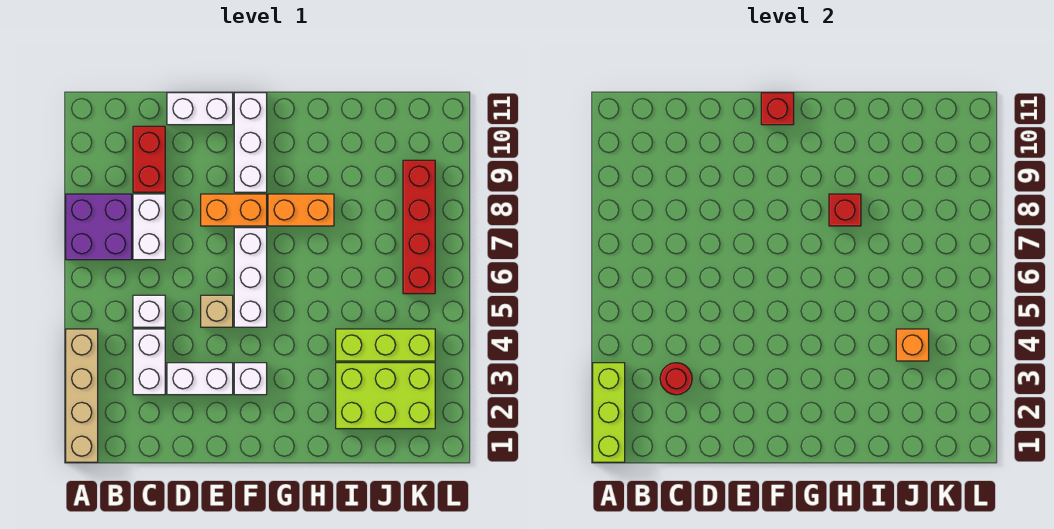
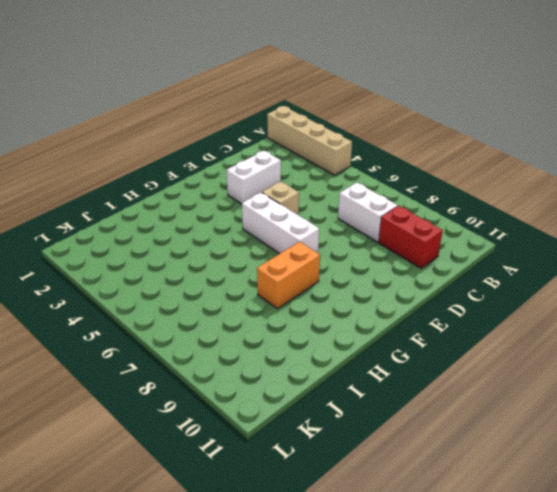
none -> purple brick A7:B8 level 1
none -> white brick C3:C4 level 1
none -> white brick C5 level 1

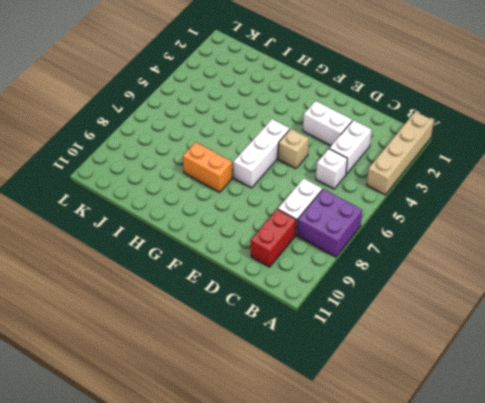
none -> white brick D11:E11 level 1
none -> orange brick E8:F8 level 1
none -> white brick F3 level 1

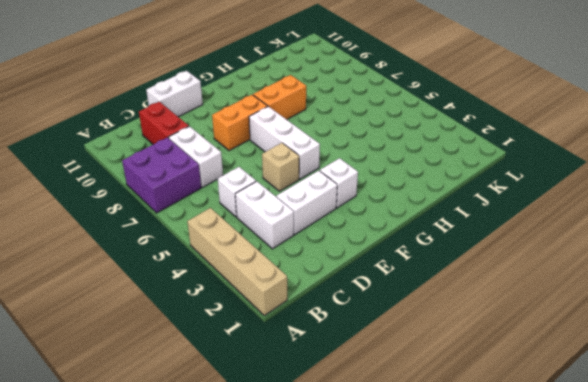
none -> white brick F9:F11 level 1
none -> lime brick I2:K3 level 1
none -> lime brick I4:K4 level 1

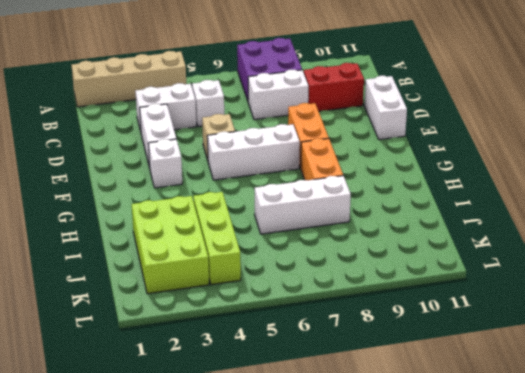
white brick I6:I8 level 1 -> white brick F9:F11 level 1
none -> red brick K6:K9 level 1
none -> lime brick A1:A3 level 2
none -> red round brick C3 level 2

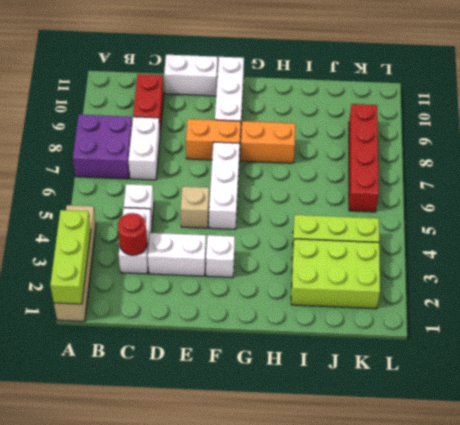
none -> red brick F11 level 2
none -> red brick H8 level 2
none -> orange brick J4 level 2

